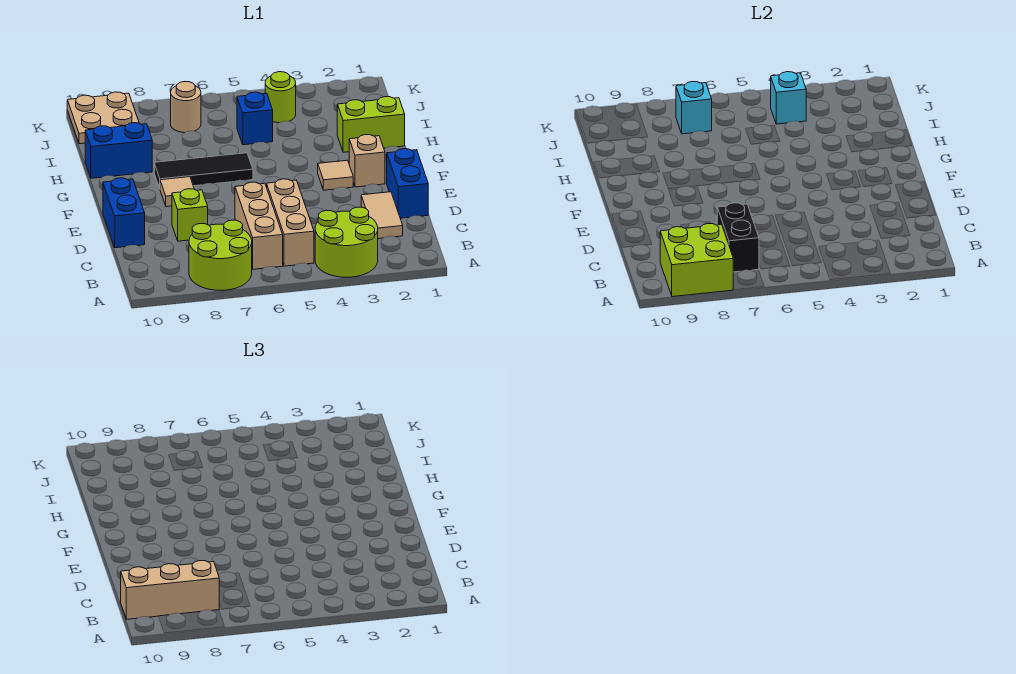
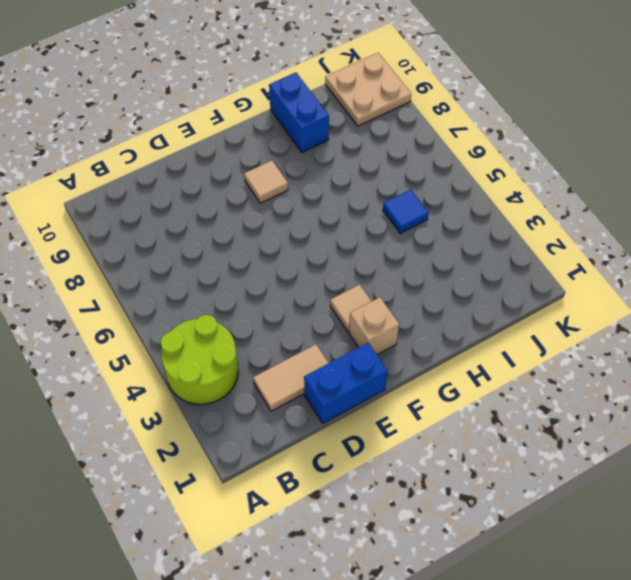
blue tile I5 level 1 -> blue brick I5 level 1
none -> lime round brick A7:B8 level 1
none -> tan brick B5:D5 level 1
none -> tan brick B6:D6 level 1

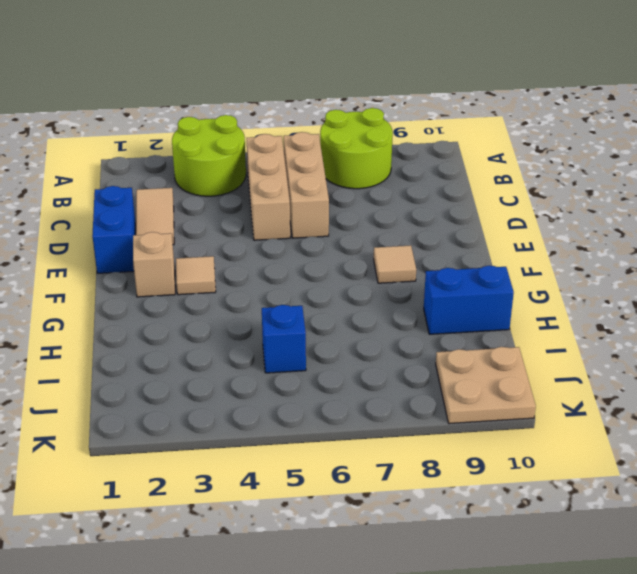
none -> lime brick D8 level 1
none -> blue brick D10:E10 level 1
none -> black tile G6:G8 level 1

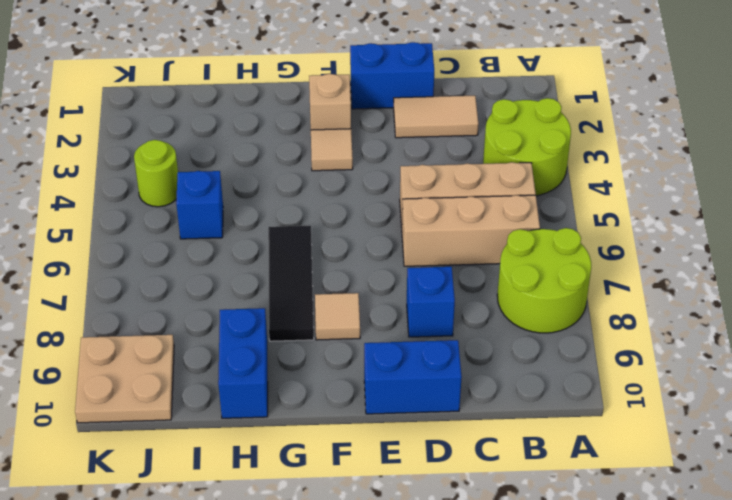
blue brick D8 level 1 -> lime brick D8 level 1
none -> lime brick H1:H2 level 1
none -> tan round brick J7 level 1
none -> lime brick A8:B9 level 2

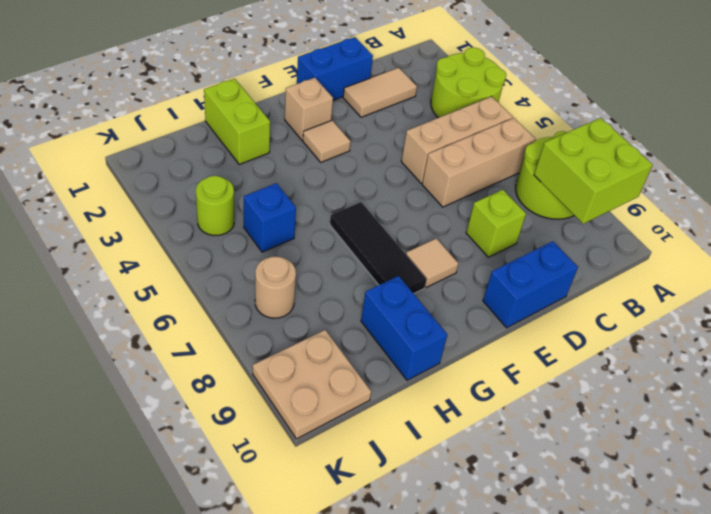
none -> black brick B7:C7 level 2
none -> cyan brick J4 level 2
none -> cyan brick J7 level 2

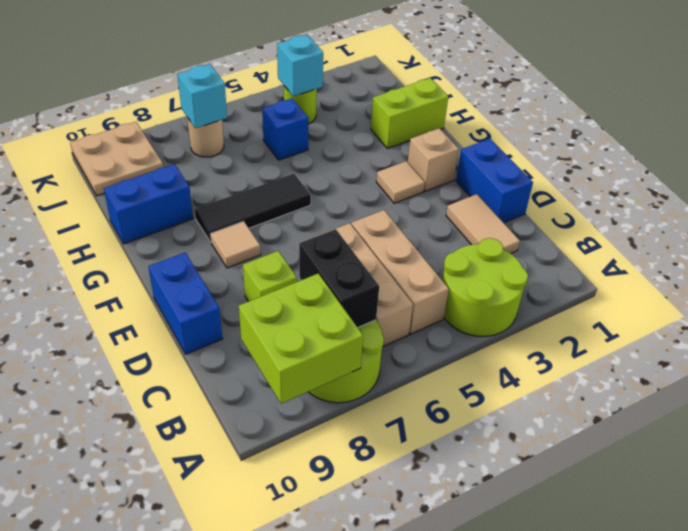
none -> tan brick B8:B10 level 3

